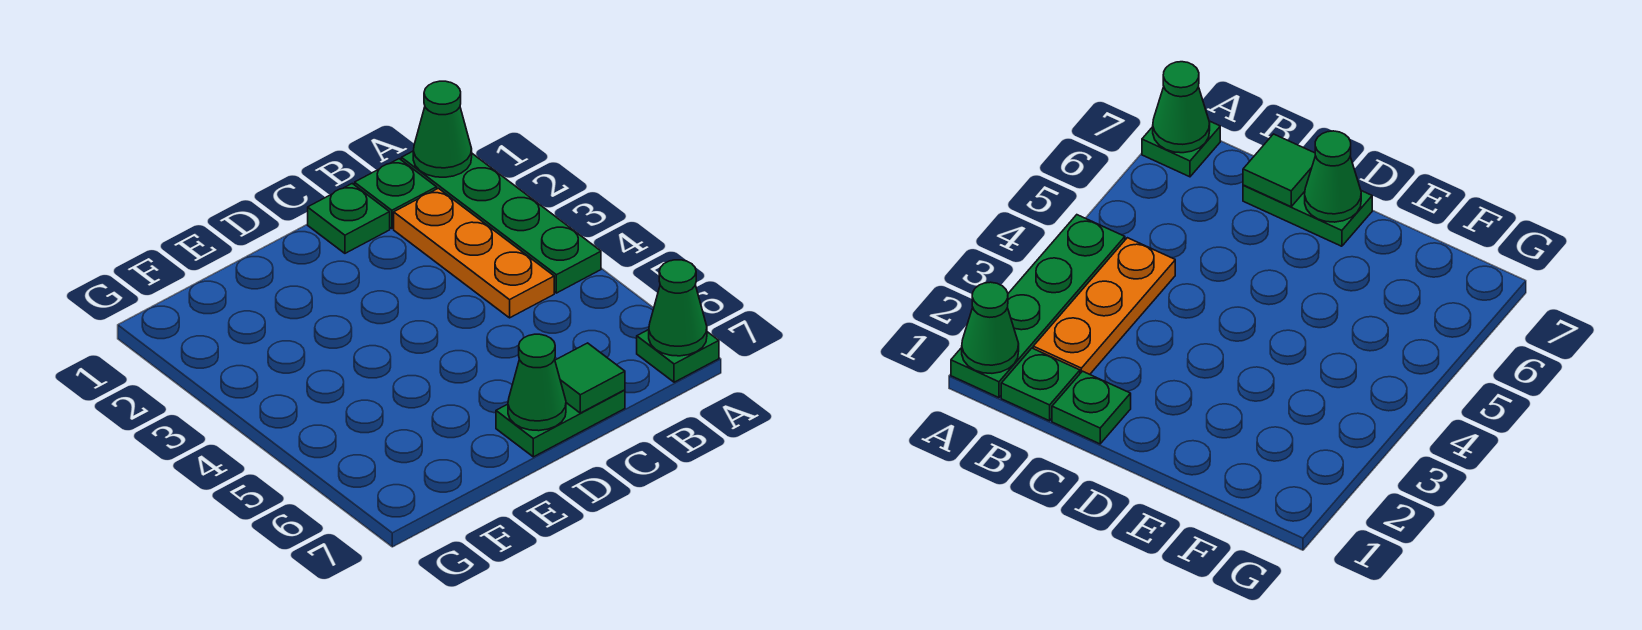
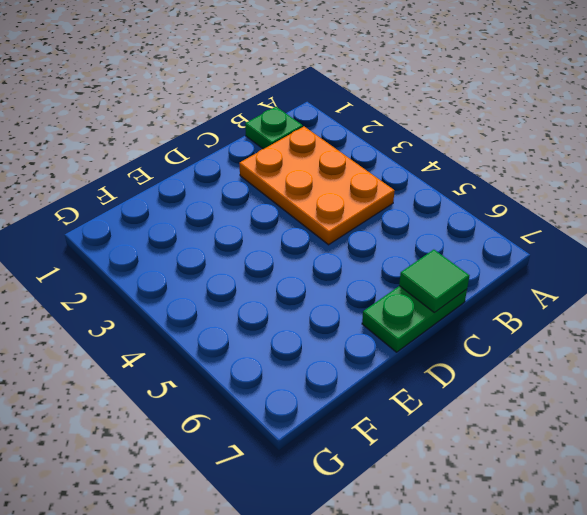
orange plate B2:C4 level 1 -> orange plate B2:B4 level 1
none -> green plate A1:A4 level 1
none -> green plate A7 level 1

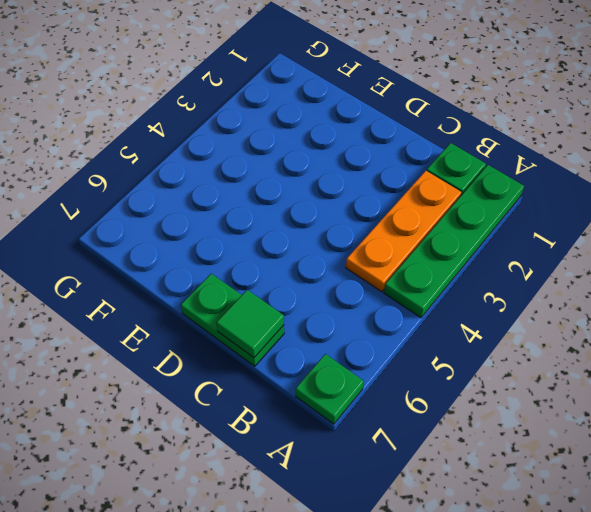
none -> green plate C1 level 1
none -> green cone A1 level 2

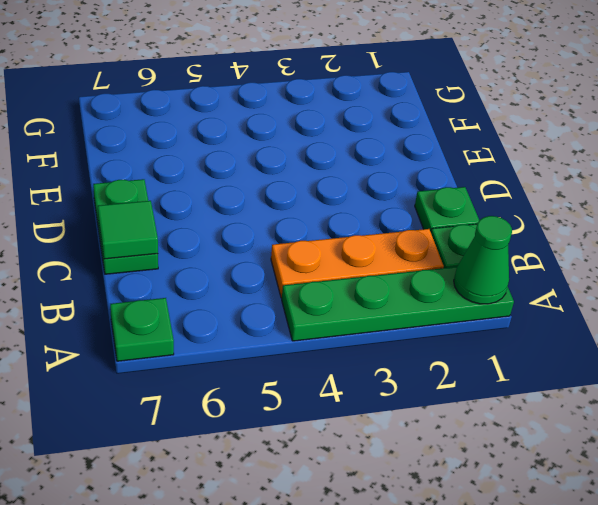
none -> green cone A7 level 2
none -> green cone D7 level 2

